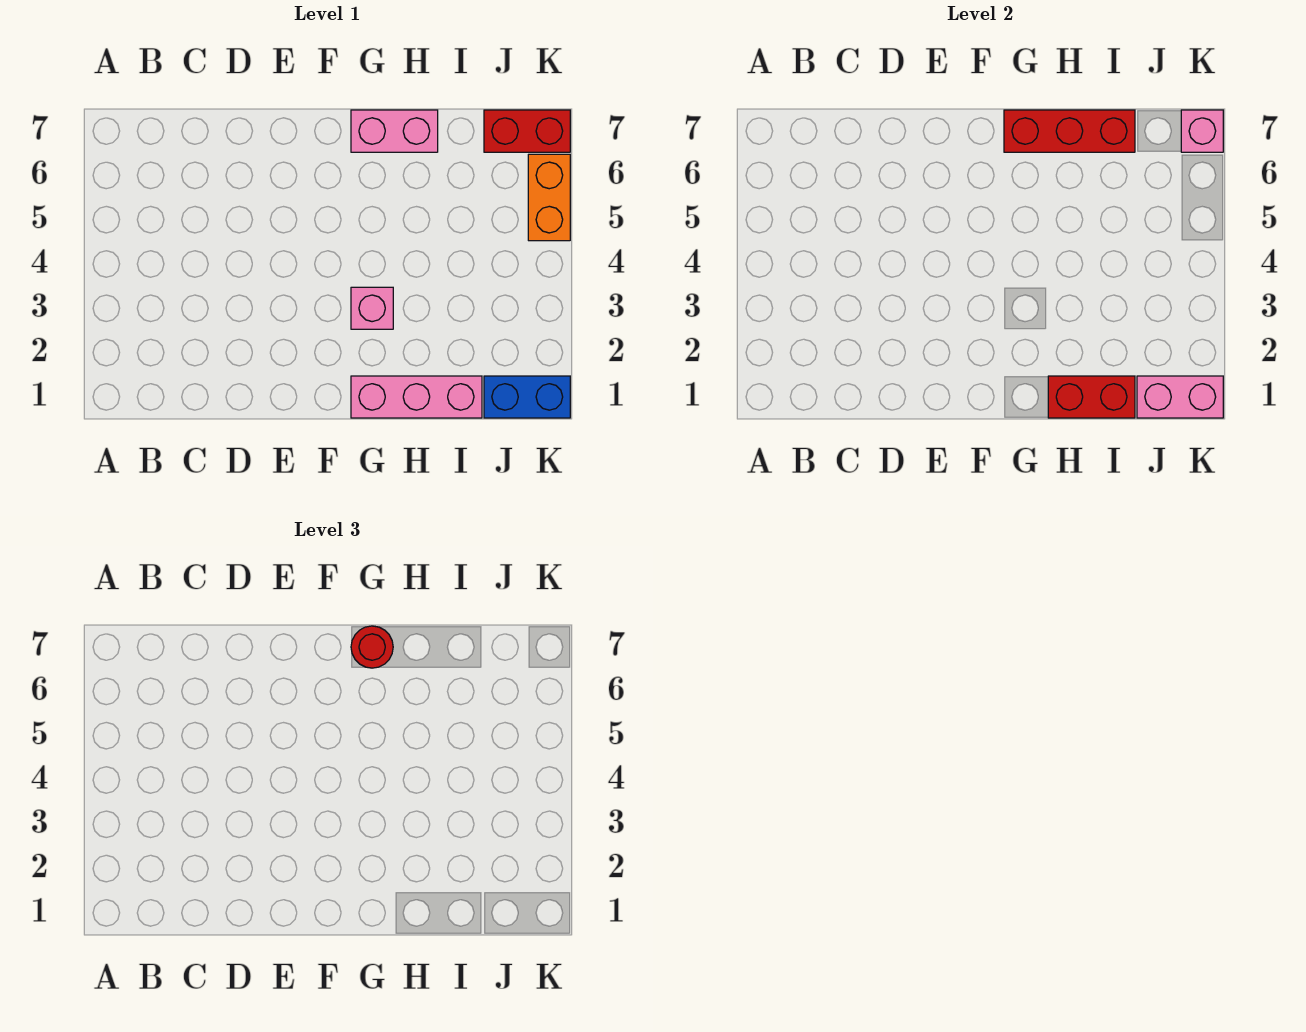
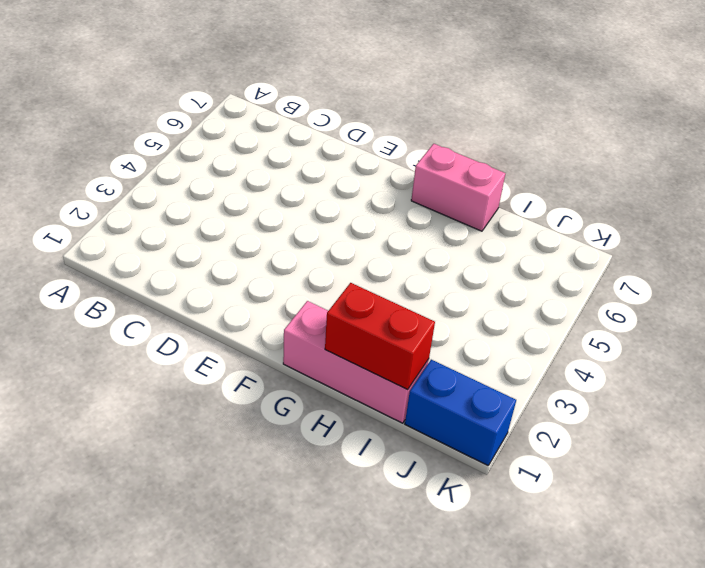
none -> pink brick G3 level 1
none -> red brick J7:K7 level 1

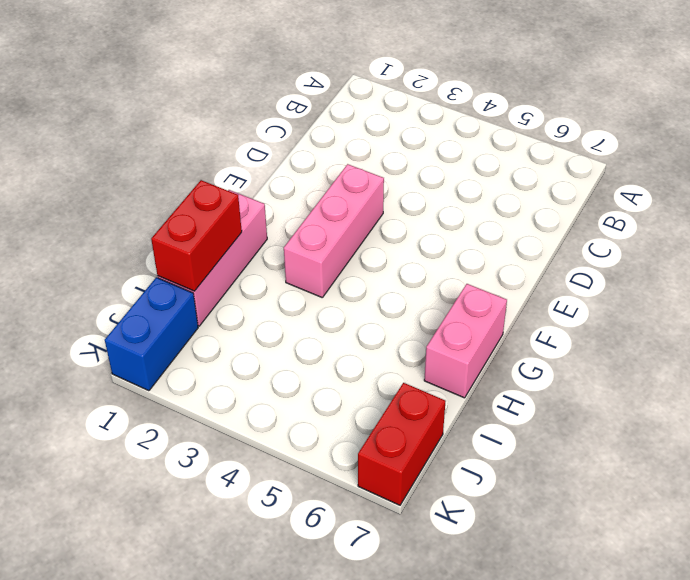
pink brick E3:G3 level 1 -> pink brick G3 level 1
none -> orange brick K5:K6 level 1
none -> red brick G7:I7 level 2

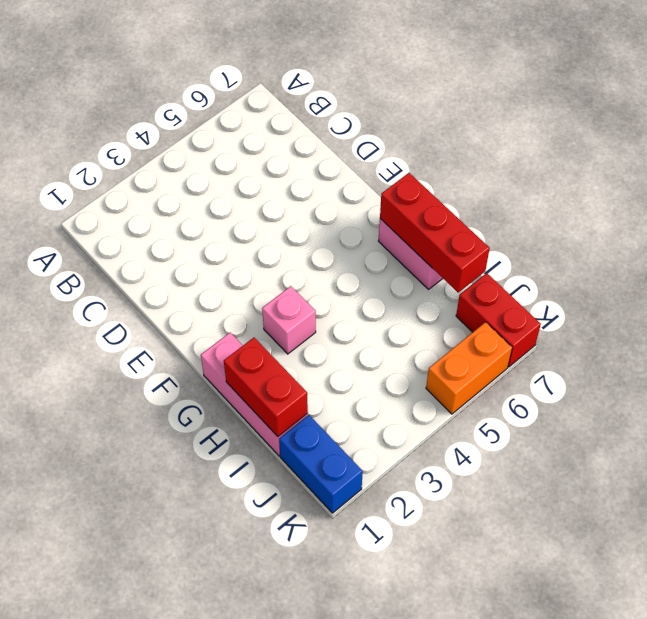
none -> pink brick J1:K1 level 2
none -> pink brick K7 level 2

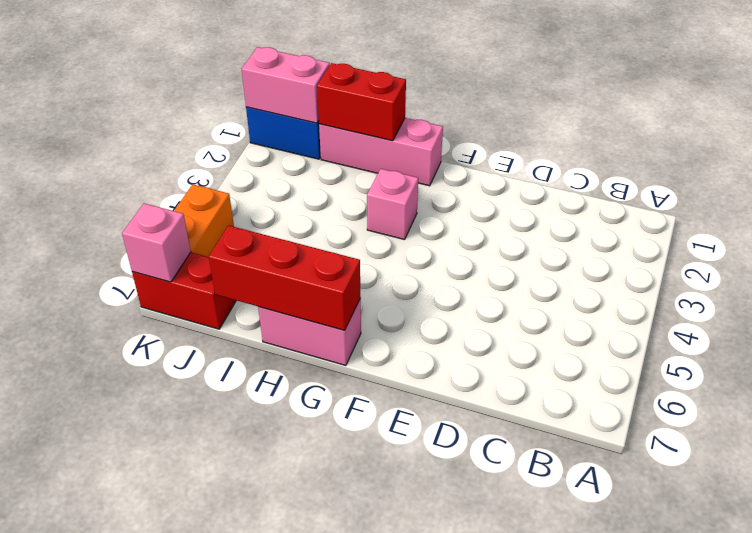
none -> red round brick G7 level 3

